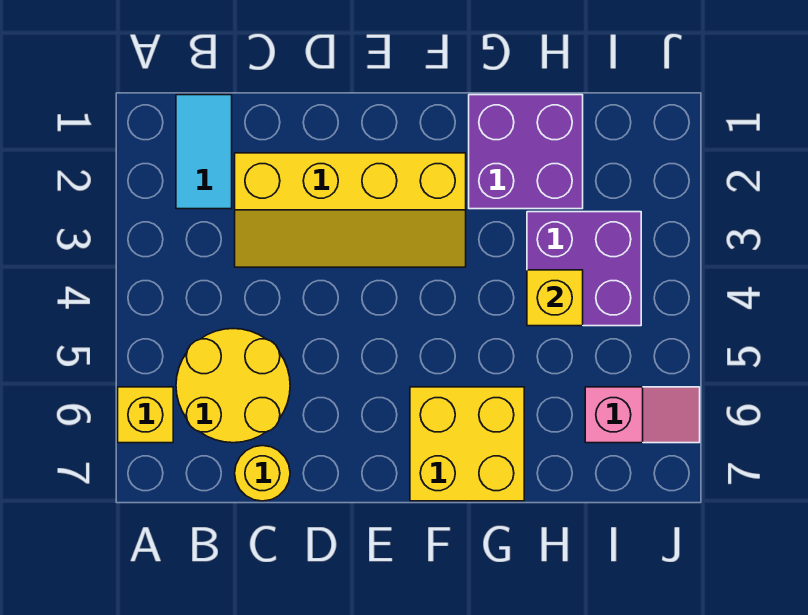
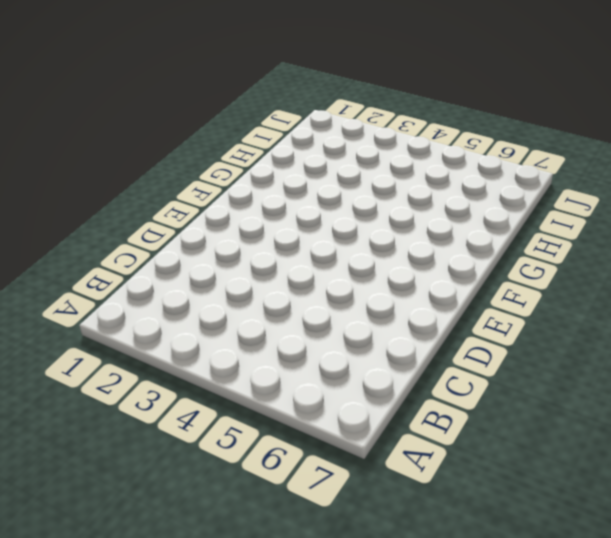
none -> yellow brick A6 level 1
none -> cyan tile B1:B2 level 1

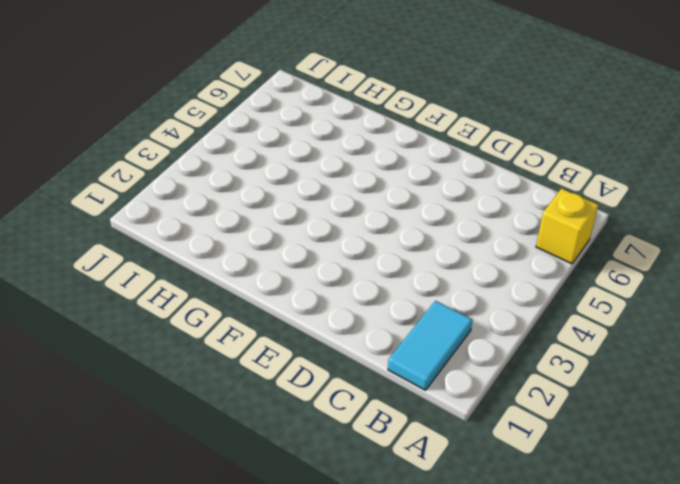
none -> yellow round brick B5:C6 level 1
none -> yellow slope C2:F3 level 1 top 2

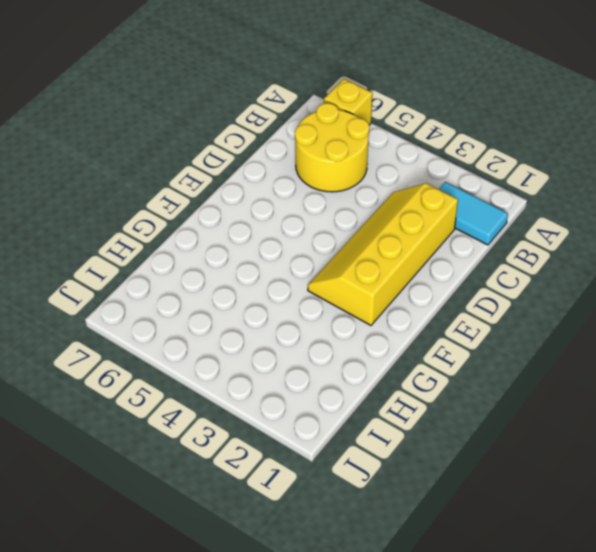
none -> yellow round brick C7 level 1
none -> yellow brick F6:G7 level 1

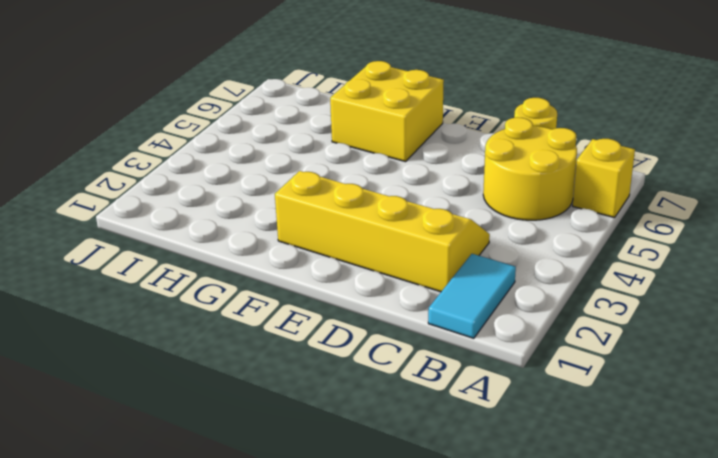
none -> purple brick G1:H2 level 1
none -> purple brick H3:I4 level 1

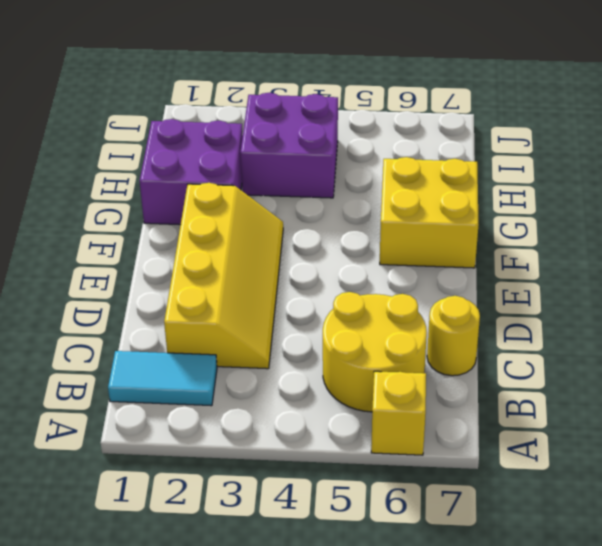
none -> pink slope I6:J6 level 1 top I
none -> yellow brick H4 level 2

